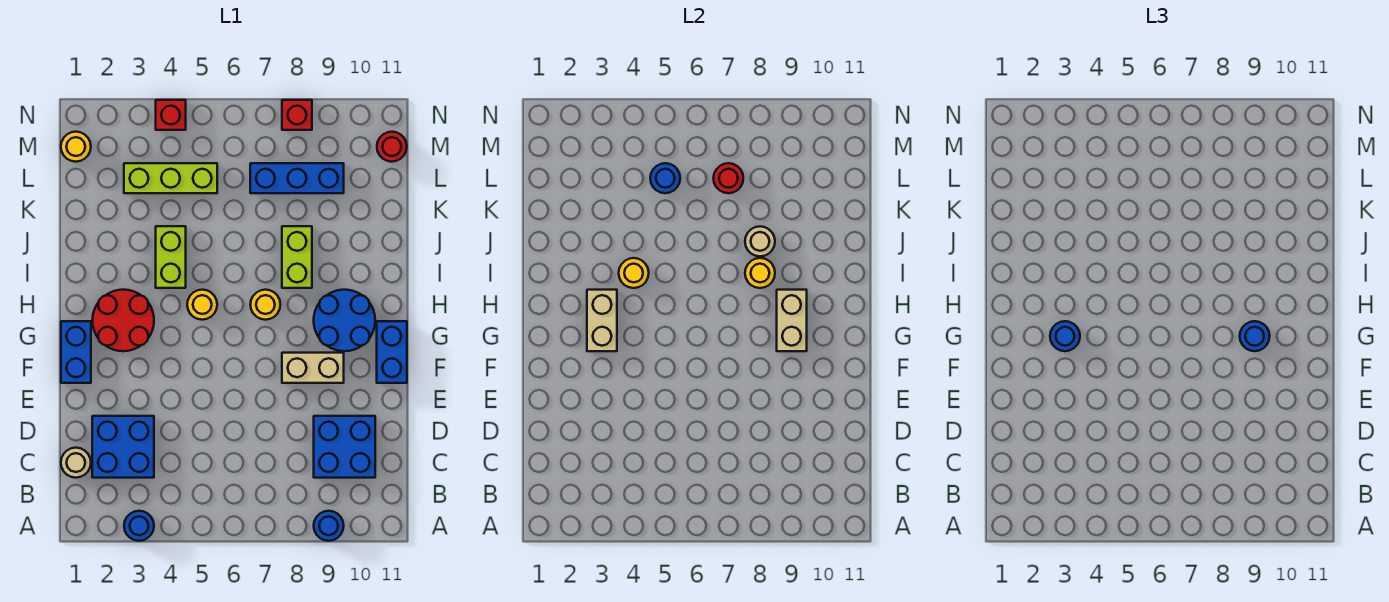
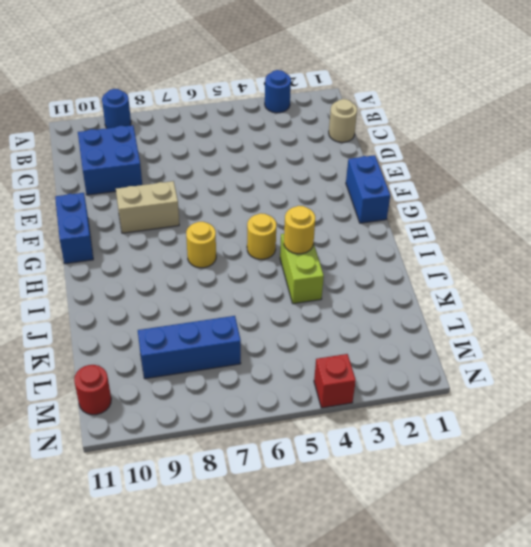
none -> blue brick C2:D3 level 1
none -> red round brick G2:H3 level 1
none -> blue round brick G9:H10 level 1

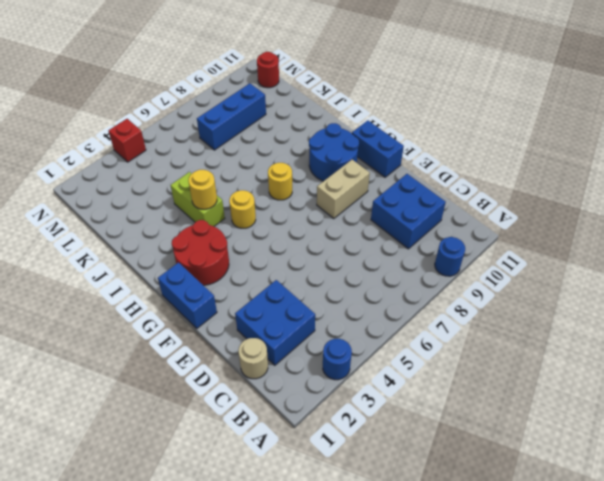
none -> lime brick I8:J8 level 1
none -> lime brick L3:L5 level 1
none -> yellow round brick M1 level 1

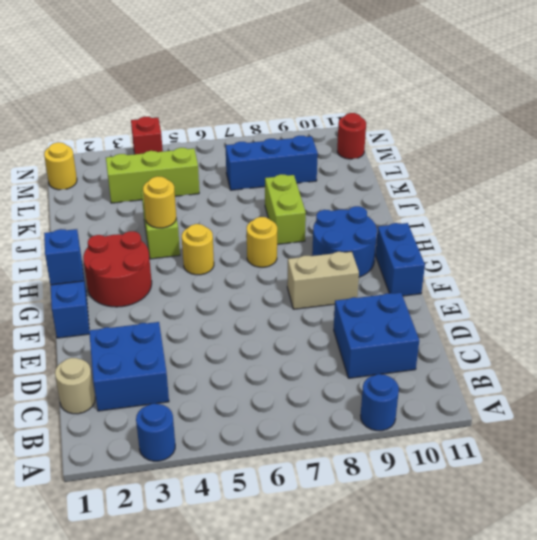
blue brick G1 level 2 -> none
none -> red brick N8 level 1
none -> tan brick G3:H3 level 2
none -> tan brick G9:H9 level 2

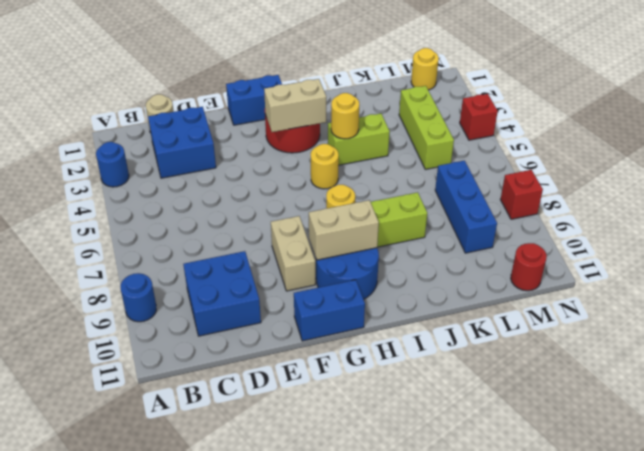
none -> yellow round brick I8 level 2
none -> tan round brick J8 level 2
none -> blue round brick L5 level 2

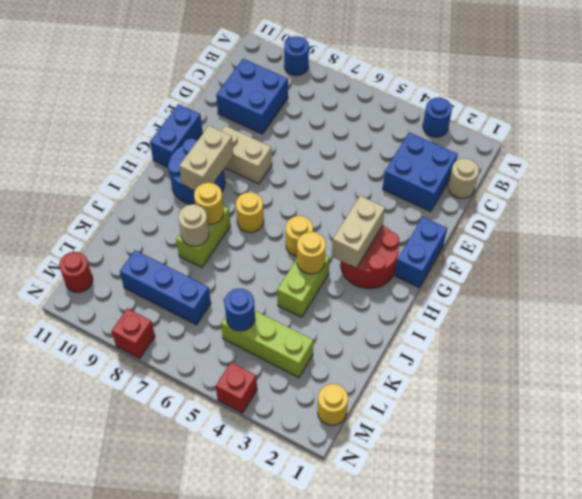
none -> red round brick L7 level 2
none -> blue round brick G3 level 3
none -> blue round brick G9 level 3

